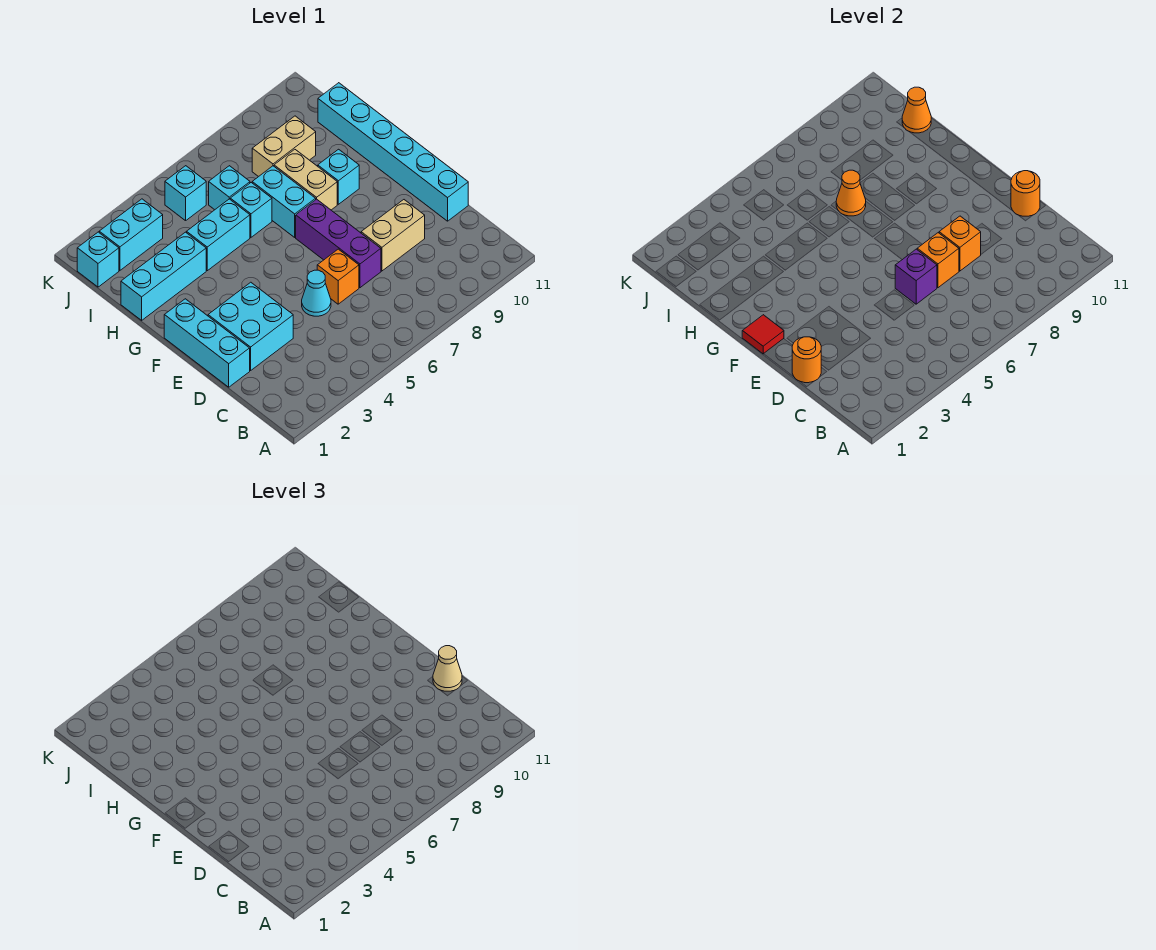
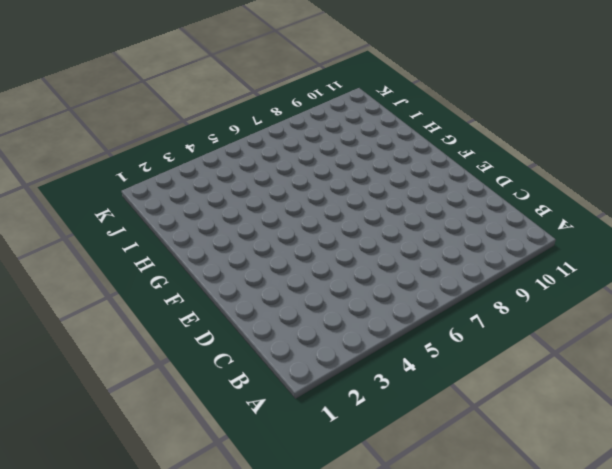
none -> cyan brick D1:F1 level 1
none -> cyan brick D2:E3 level 1
none -> cyan cone D5 level 1

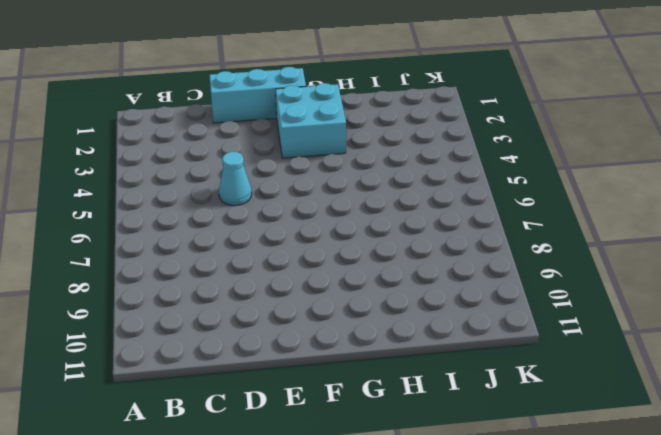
cyan brick F2:G3 level 1 -> cyan brick D2:E3 level 1
none -> orange brick D6 level 1
none -> purple brick D7:F7 level 1
none -> tan brick D8:D9 level 1

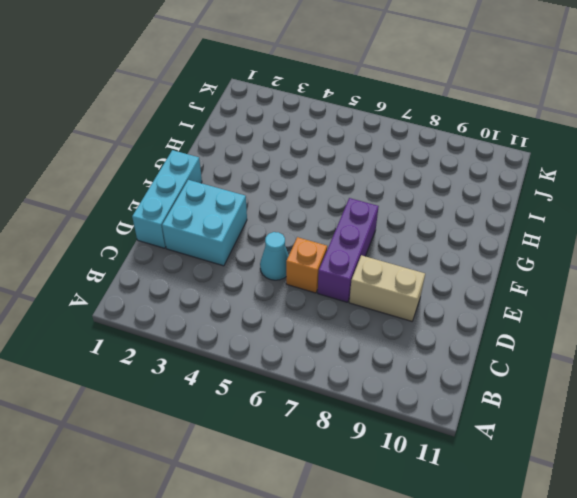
none -> cyan brick D11:I11 level 1
none -> cyan brick G7:H7 level 1
none -> tan brick G8:H8 level 1

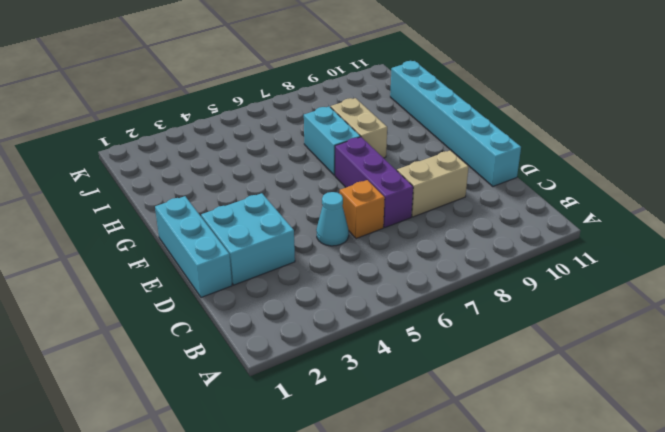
none -> cyan brick G9 level 1
none -> cyan brick H1:H3 level 1
none -> cyan brick H4:H5 level 1

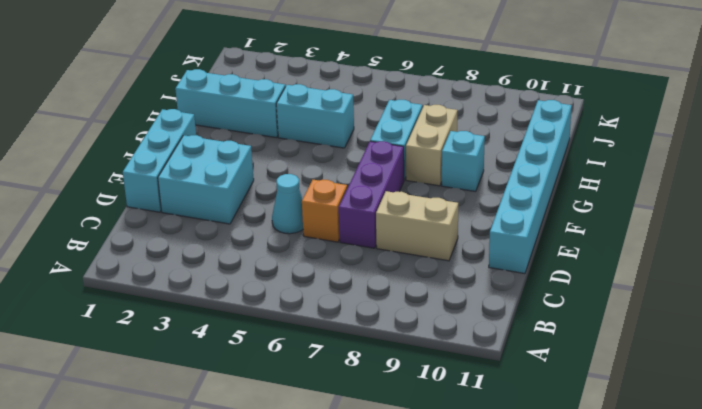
none -> cyan brick H6 level 1
none -> cyan brick I6 level 1
none -> tan brick I8:I9 level 1

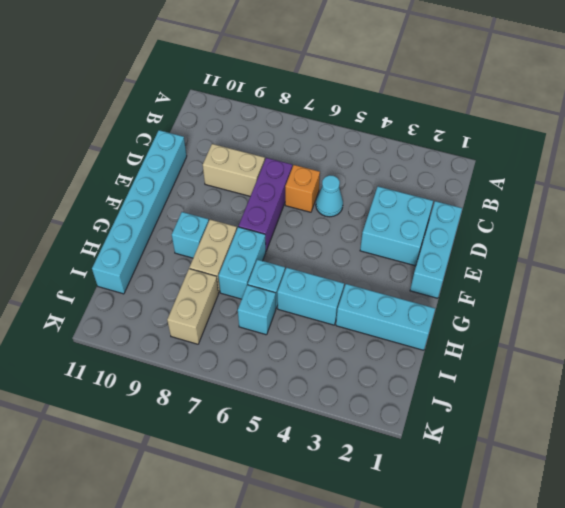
tan brick I8:J8 level 1 -> tan brick I8:I9 level 1
none -> cyan brick J1 level 1
none -> cyan brick J2:J3 level 1
none -> cyan brick J5 level 1

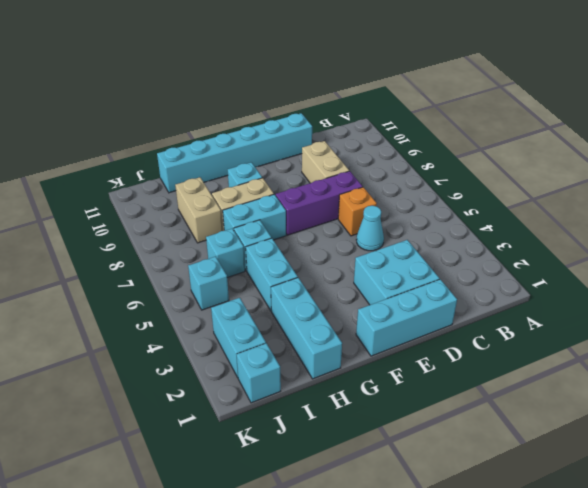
none -> orange round brick D1 level 2
none -> purple brick D6 level 2
none -> orange brick D7 level 2

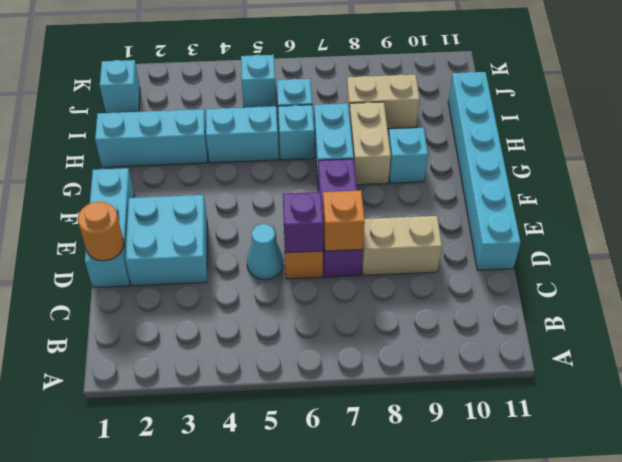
none -> cyan brick J2:J3 level 1
none -> orange brick D8 level 2
none -> orange round brick D11 level 2

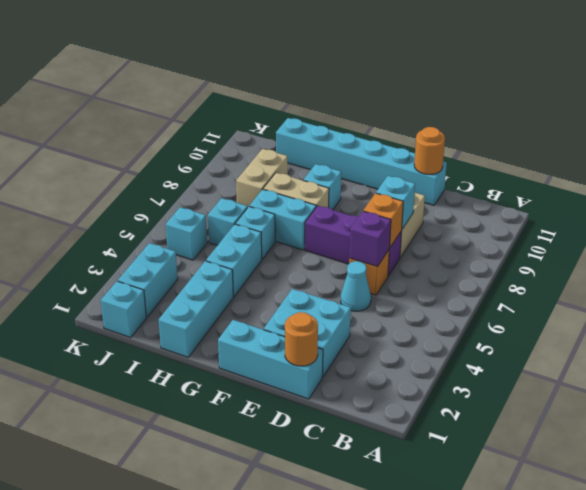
cyan brick D8 level 2 -> orange brick D8 level 2
none -> red tile F1 level 2
none -> orange cone H7 level 2
none -> orange cone I11 level 2

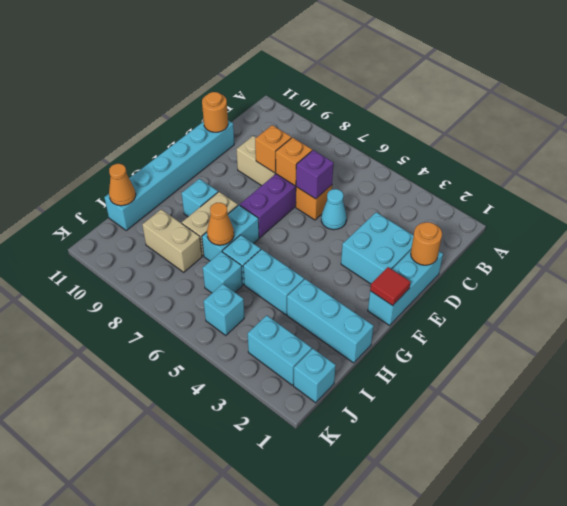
none -> tan cone D11 level 3

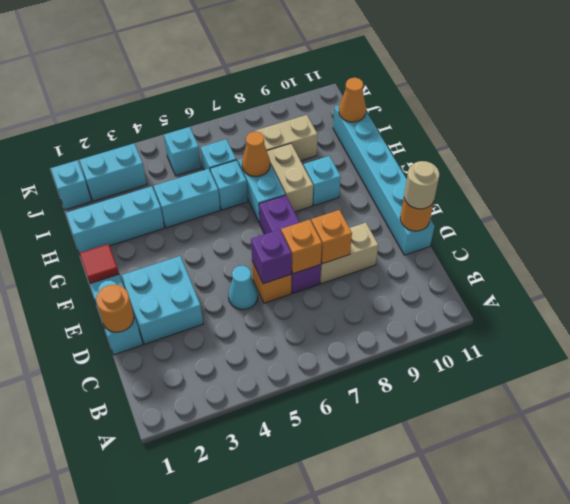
tan round brick D11 level 3 -> tan cone D11 level 3

